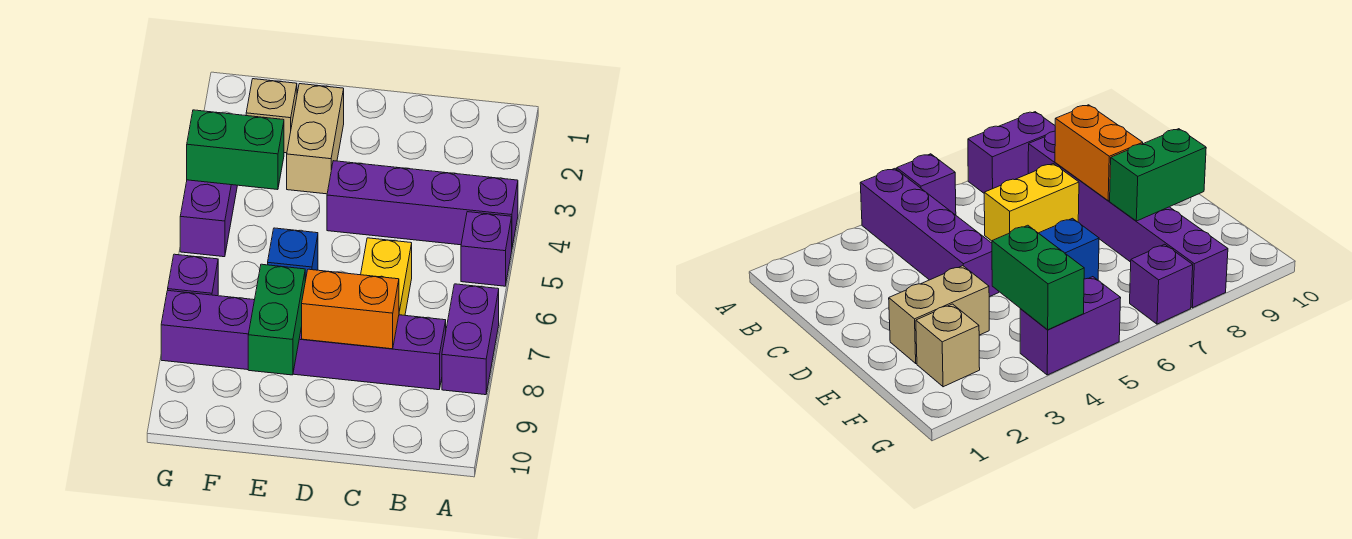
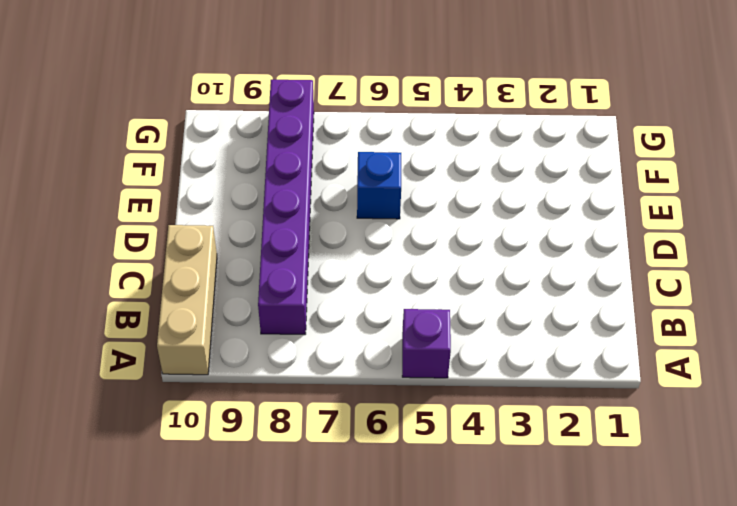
tan brick A10:C10 level 1 -> none
none -> purple brick A4:D4 level 1
none -> purple brick A7:A8 level 1
none -> yellow brick C6:C7 level 1

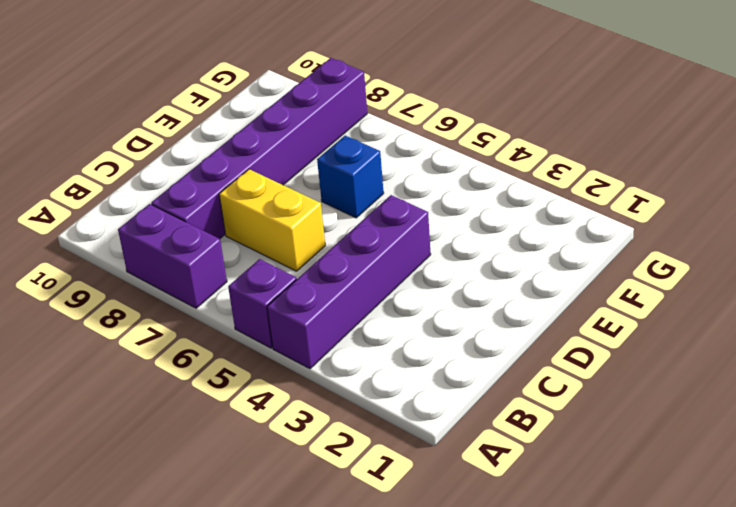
none -> tan brick E2:E3 level 1
none -> tan brick F2 level 1
none -> purple brick G4:G5 level 1

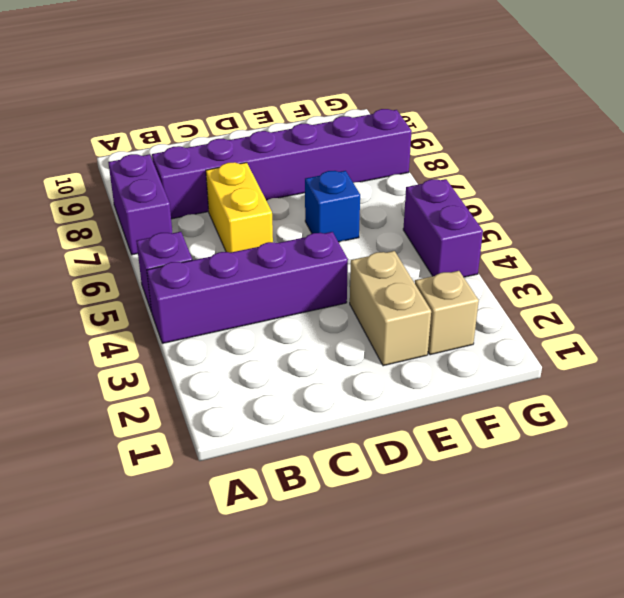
none -> purple brick G7 level 1
none -> orange brick C8:D8 level 2
none -> green brick E8:E9 level 2

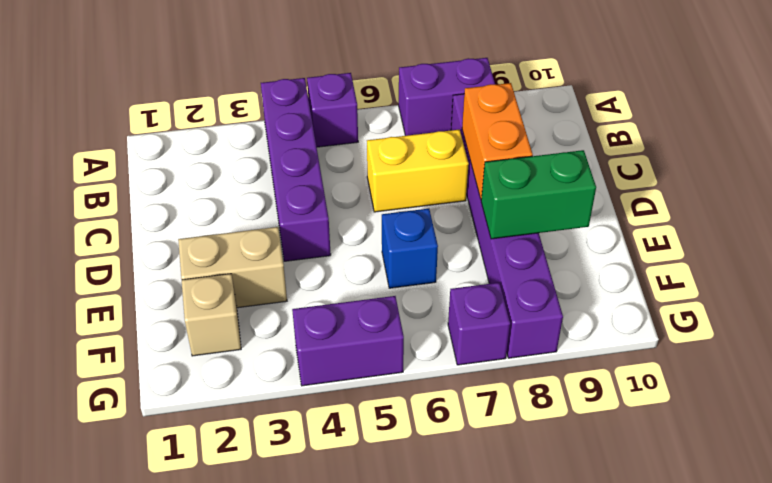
none -> green brick F4:G4 level 2

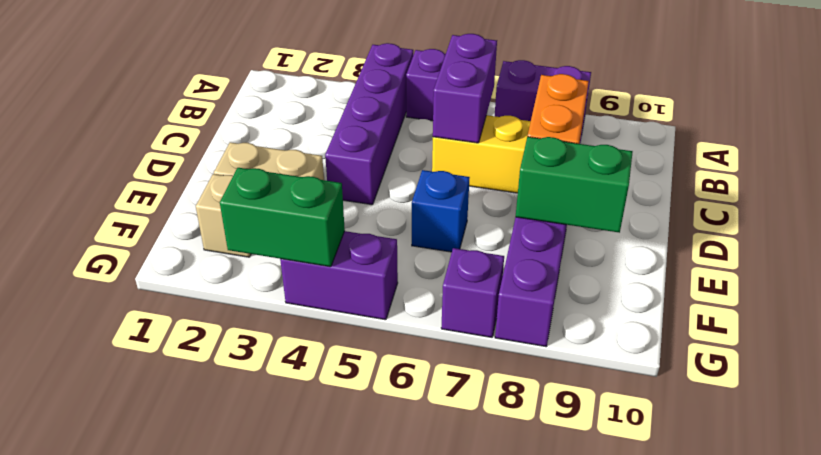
purple brick B6:C6 level 2 -> none
green brick G3:G4 level 2 -> green brick F4:G4 level 2

